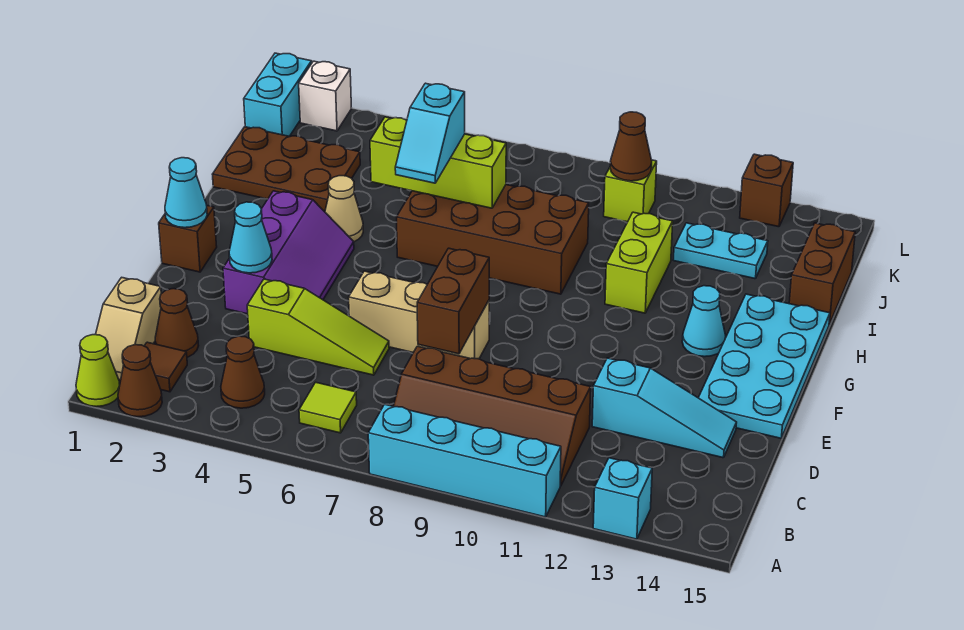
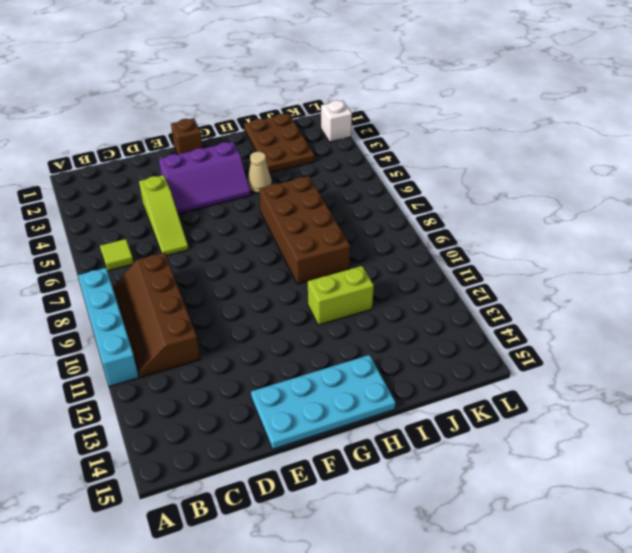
none -> lime cone A1 level 1
none -> brown cone A2 level 1
none -> cyan brick A13 level 1
none -> tan slope B1:C1 level 1 top C

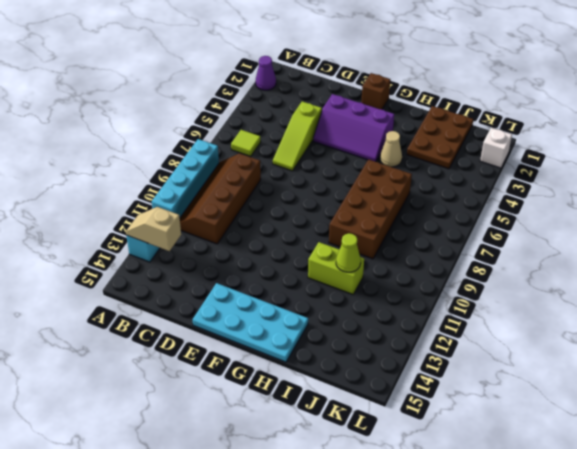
purple cone A2 level 1 -> brown cone A2 level 1
tan slope A13:B13 level 2 top B -> tan slope B1:C1 level 1 top C
lime cone I11 level 2 -> lime cone A1 level 1
none -> brown tile B2 level 1
none -> brown cone B4 level 1
none -> brown cone C2 level 1
none -> cyan slope D12:D14 level 1 top 12

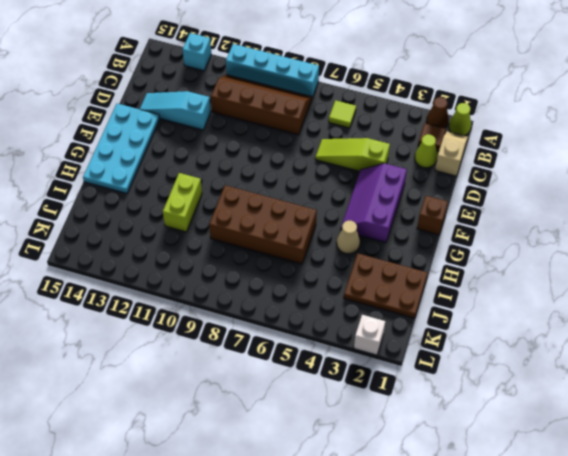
lime cone C2 level 1 -> brown cone C2 level 1
none -> brown cone B4 level 1
none -> tan brick E6:E8 level 1
none -> cyan cone G13 level 1
none -> brown brick I15:J15 level 1

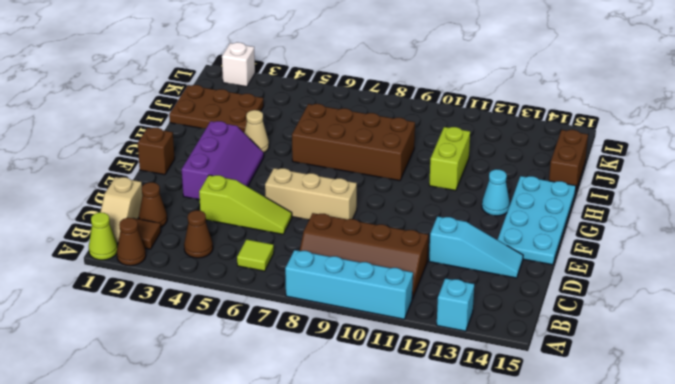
none -> cyan plate J12:J13 level 1
none -> cyan brick K1:L1 level 1
none -> lime brick K10 level 1
none -> brown brick L13 level 1

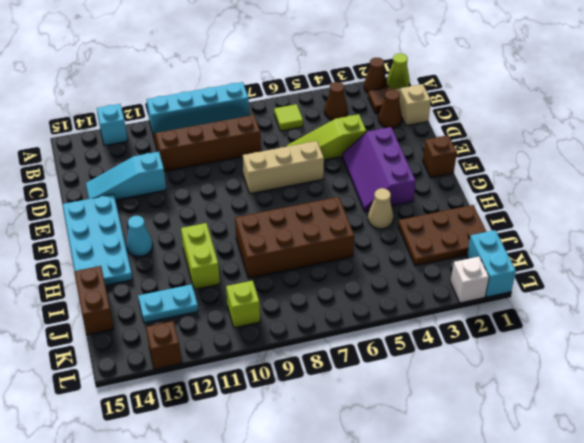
none -> brown brick D8:E8 level 2
none -> cyan cone E3 level 2
none -> cyan cone F1 level 2
none -> lime brick I5:I7 level 2

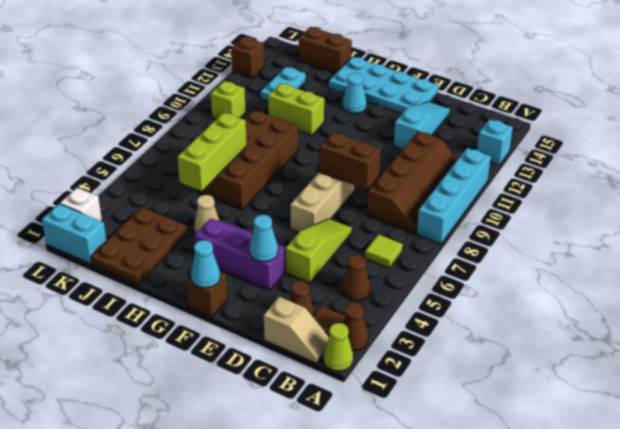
none -> brown cone K10 level 2
none -> cyan slope H6:I6 level 3 top I

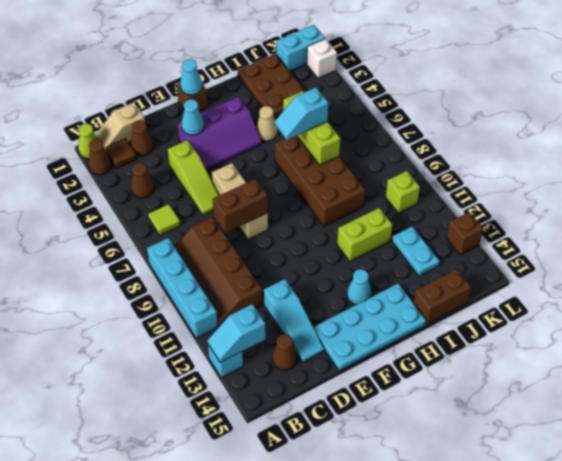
cyan slope A13:B13 level 2 top B -> none
brown cone C14 level 1 -> brown cone K10 level 2

